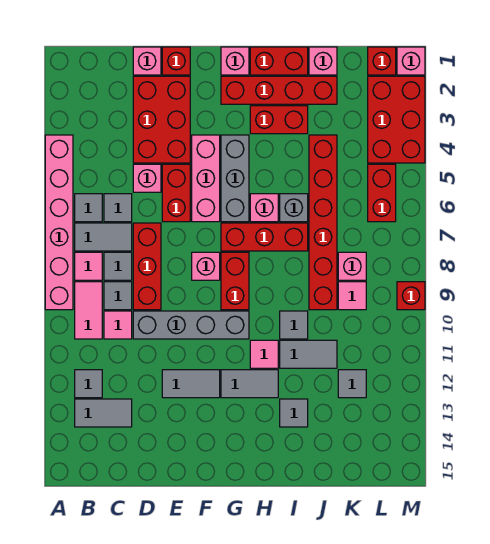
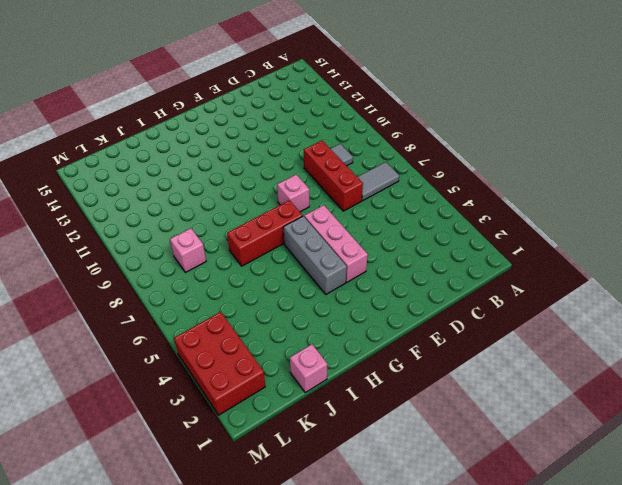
none -> pink brick A4:A9 level 1
none -> grey tile B6 level 1
none -> pink tile B8 level 1
none -> pink tile B9:B10 level 1

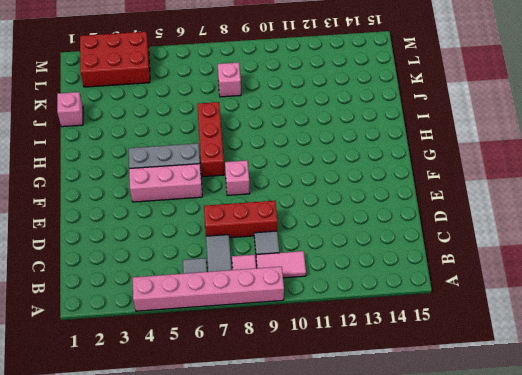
none -> grey tile B12 level 1
none -> grey tile B13:C13 level 1
none -> grey tile C6 level 1
none -> grey tile C8 level 1

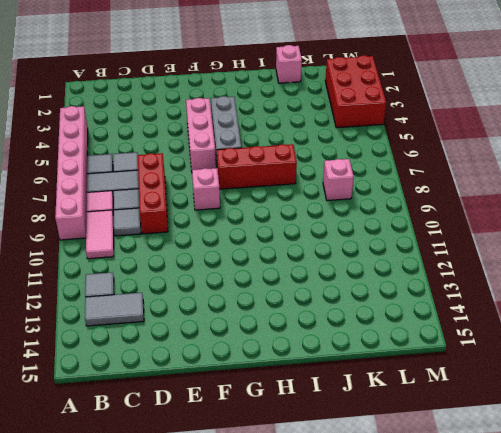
none -> pink tile C10 level 1
none -> pink brick D1 level 1
none -> red brick D2:E4 level 1
none -> pink brick D5 level 1

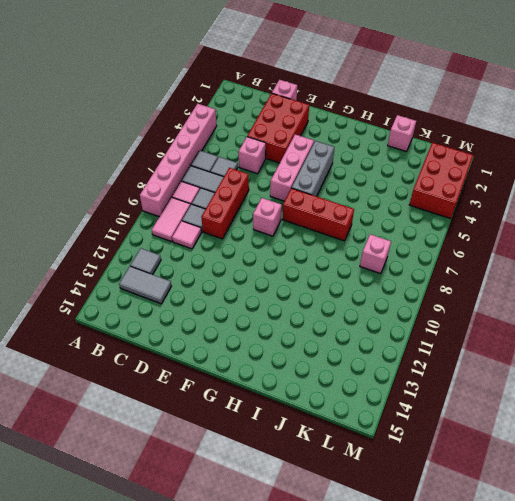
none -> grey brick D10:G10 level 1
none -> red brick E1 level 1
none -> red brick E5:E6 level 1
none -> grey tile E12:F12 level 1

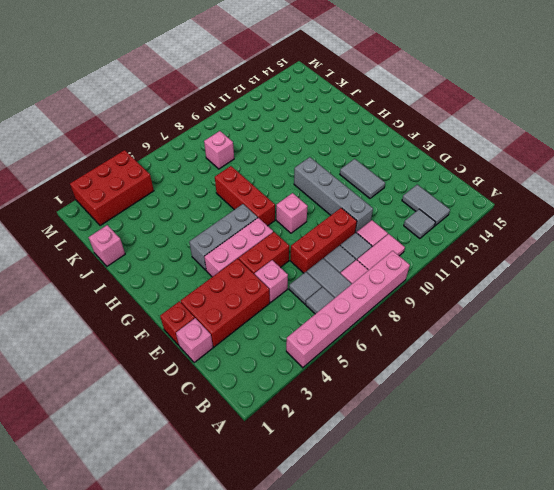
none -> pink brick G1 level 1
none -> red brick G2:J2 level 1
none -> red brick G8:G9 level 1
none -> grey tile G12:H12 level 1

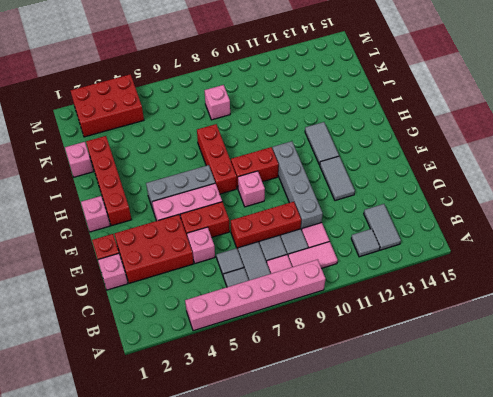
none -> red brick H1:I1 level 1
none -> red brick H3:I3 level 1
none -> pink brick H6 level 1
none -> pink tile H11 level 1

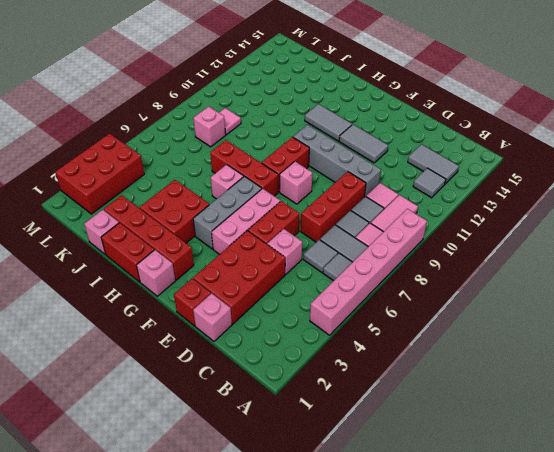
red brick H3:I4 level 1 -> red brick H3:I3 level 1
none -> pink tile H11 level 1
none -> grey brick I6 level 1
none -> grey tile I10 level 1
none -> grey tile I11:J11 level 1

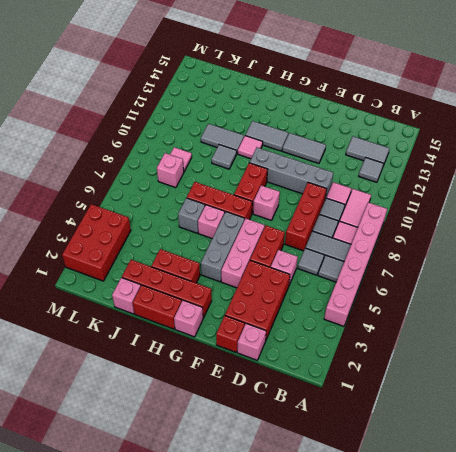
none -> grey tile I13 level 1
none -> red brick J4:J9 level 1
none -> grey tile K12 level 1
none -> red brick L1 level 1

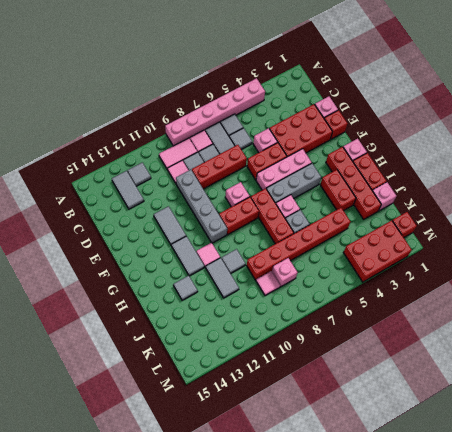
none -> grey tile K12 level 1
none -> red brick L5:L6 level 1
none -> pink brick M1 level 1
none -> red brick M9 level 1

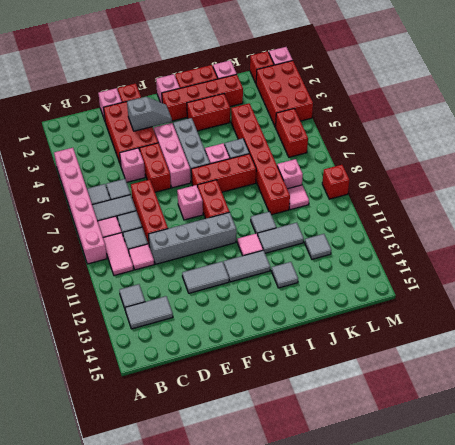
grey slope E3:F3 level 2 top E -> none

